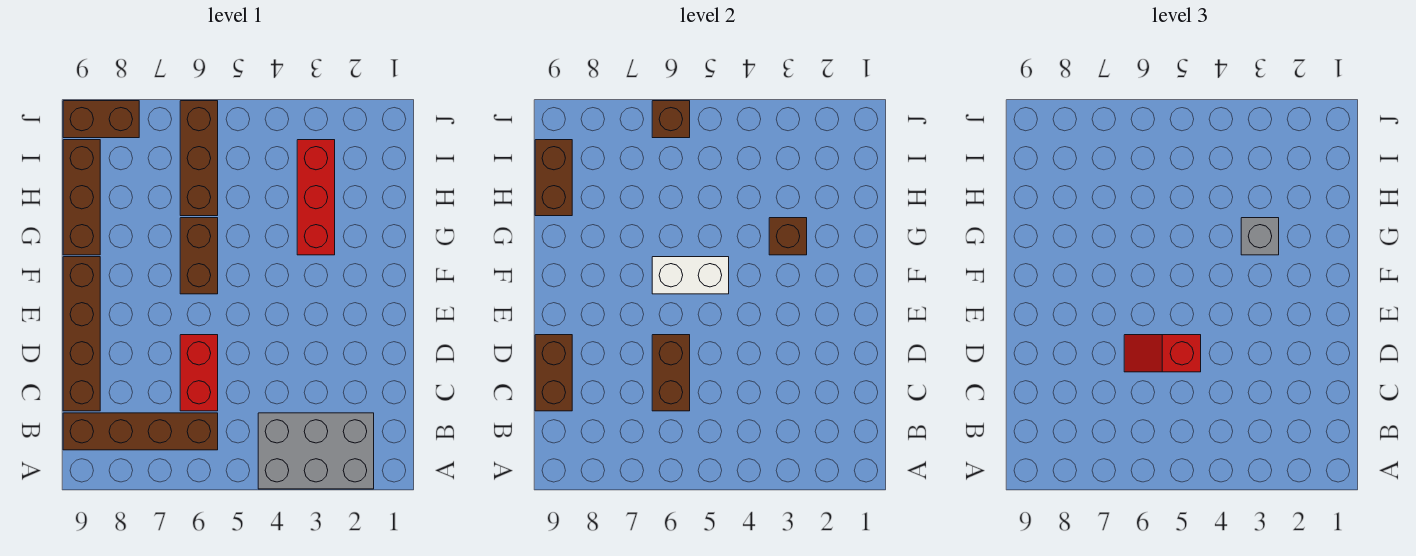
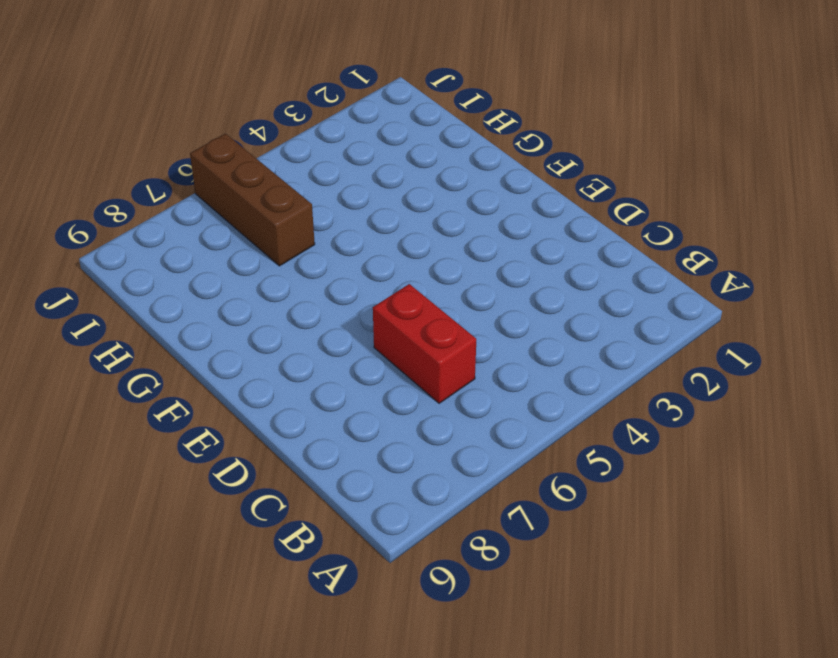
none -> grey brick A2:B4 level 1
none -> brown brick B6:B9 level 1
none -> brown brick C9:F9 level 1

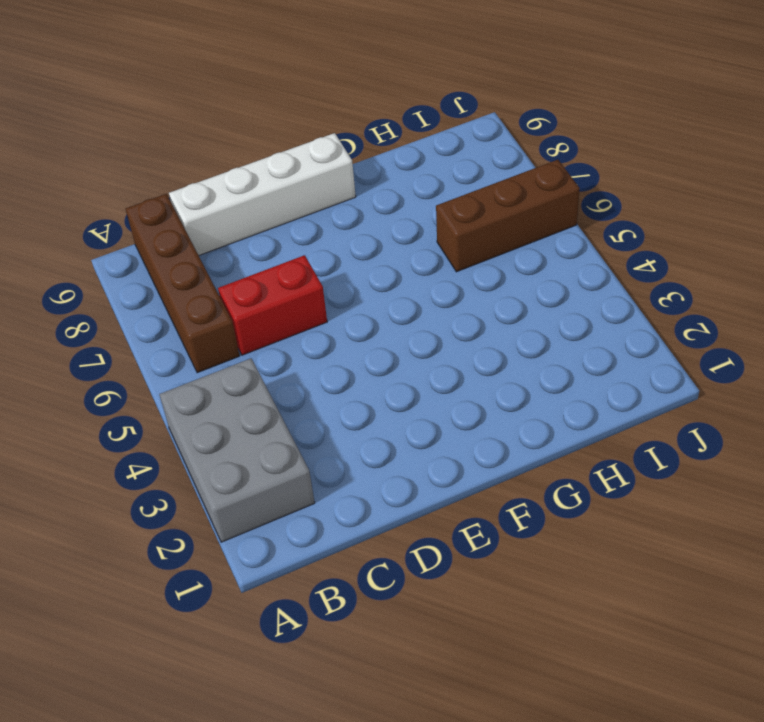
white brick C9:F9 level 1 -> brown brick C9:F9 level 1
none -> brown brick F6:G6 level 1
none -> red brick G3:I3 level 1
none -> brown brick G9:I9 level 1

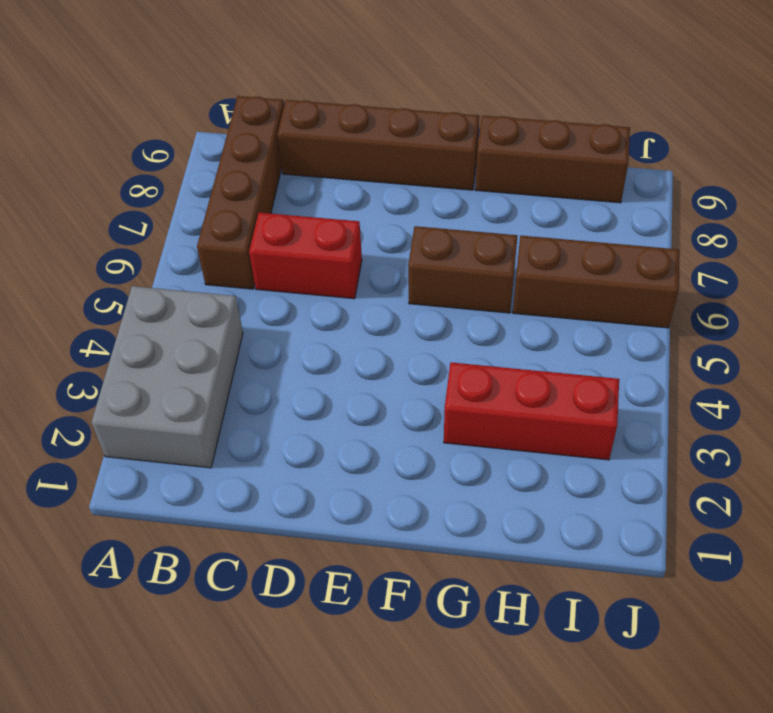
none -> brown brick J8:J9 level 1
none -> brown brick C6:D6 level 2
none -> brown brick C9:D9 level 2

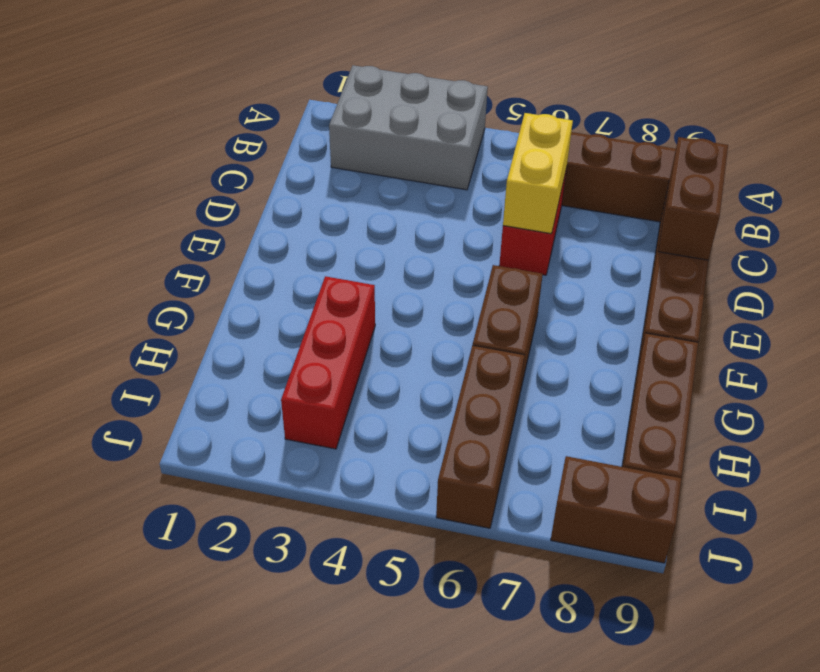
yellow brick C6:D6 level 2 -> brown brick C6:D6 level 2
none -> white brick F5:F6 level 2
none -> brown brick G3 level 2
none -> brown brick H9:I9 level 2

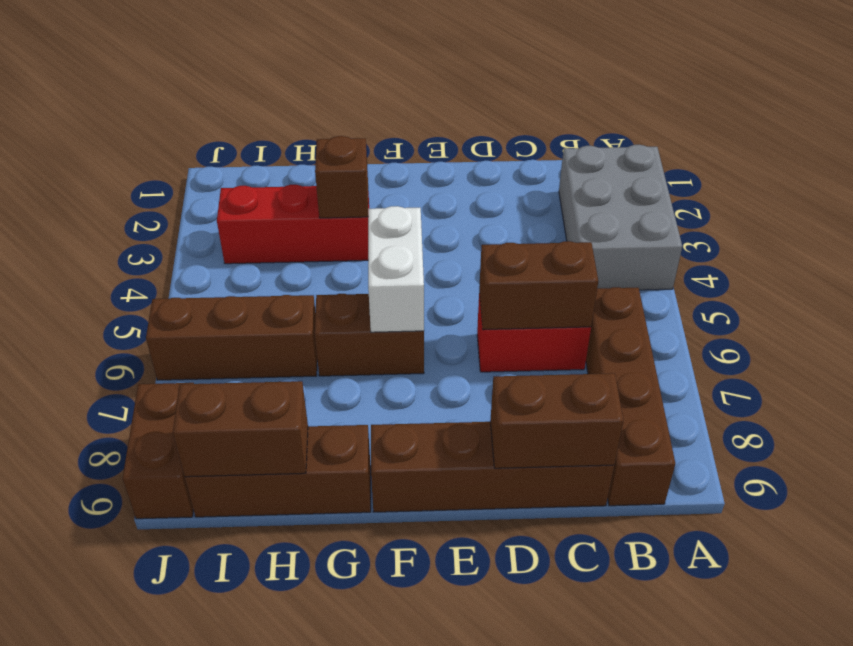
none -> brown brick J6 level 2
none -> red slope D5:D6 level 3 top 5
none -> grey brick G3 level 3

